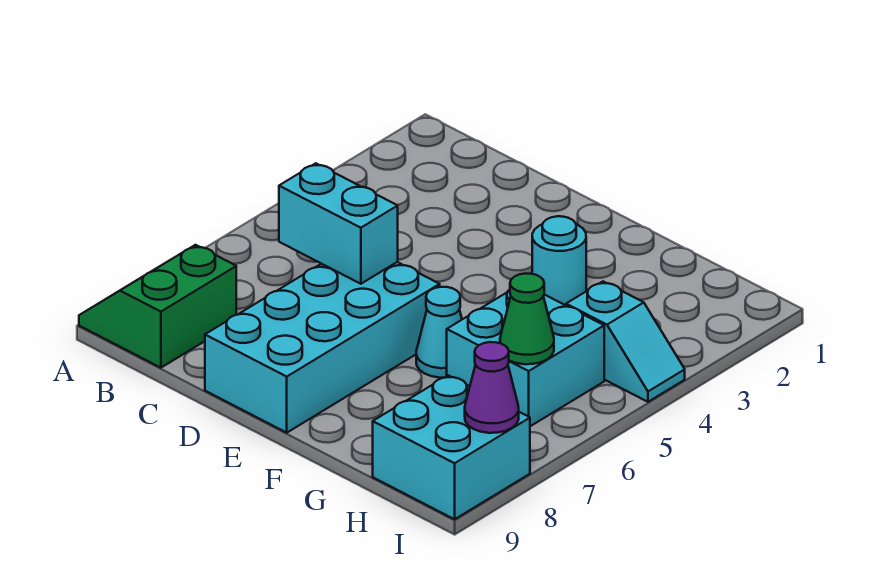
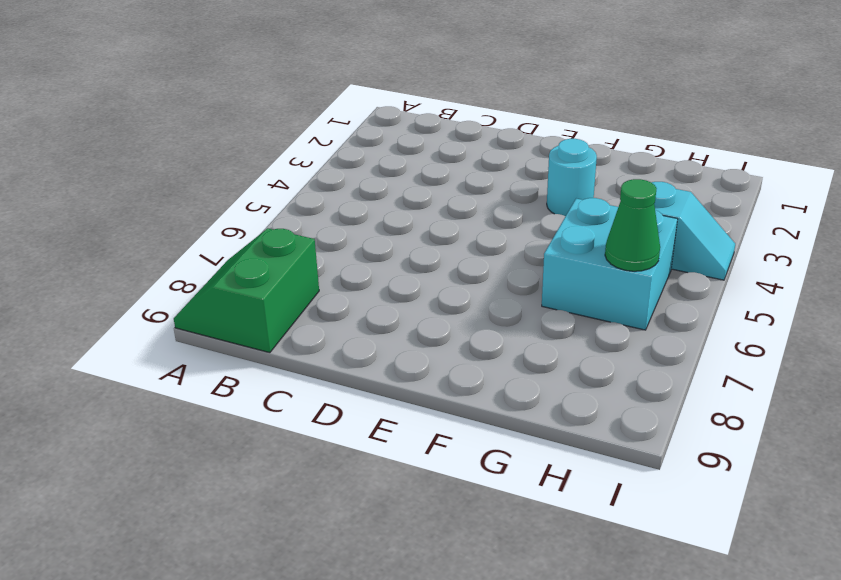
none -> cyan brick D6:E9 level 1
none -> cyan cone F6 level 1

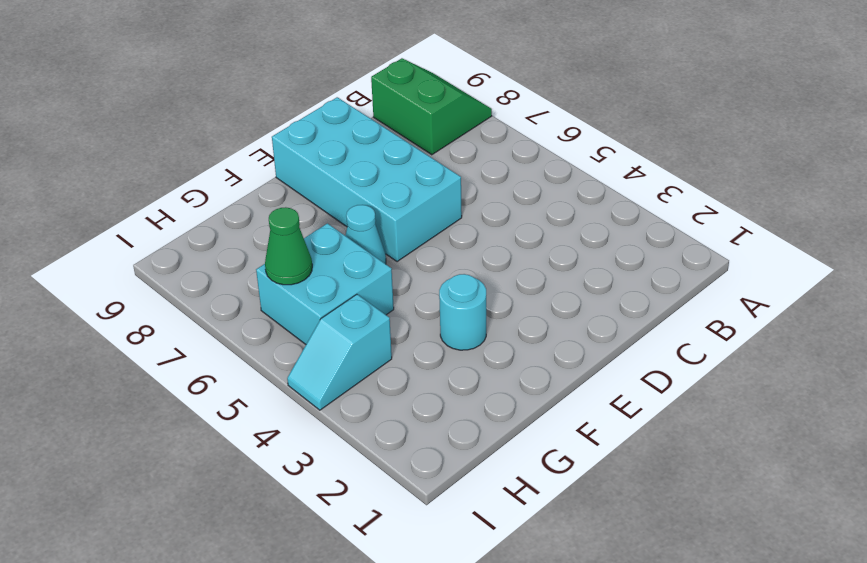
none -> cyan brick H8:I9 level 1
none -> cyan brick C6:D6 level 2

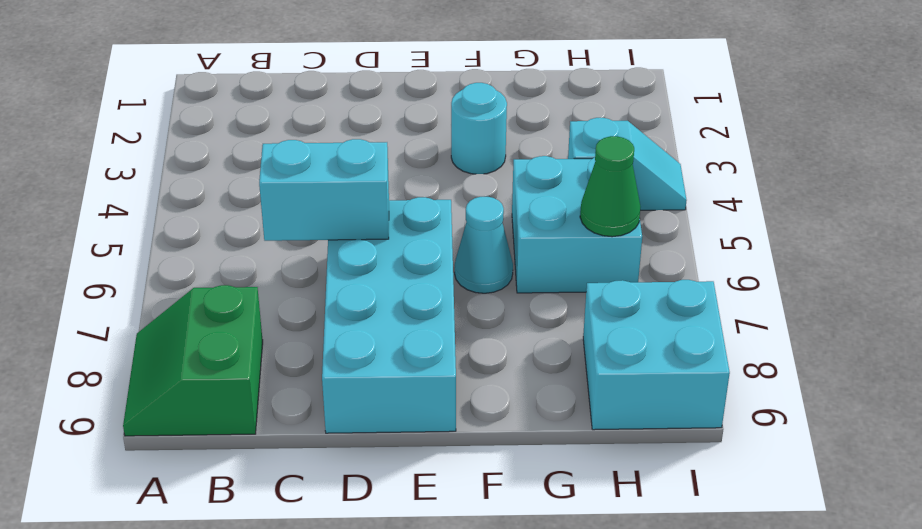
none -> purple cone I8 level 2

